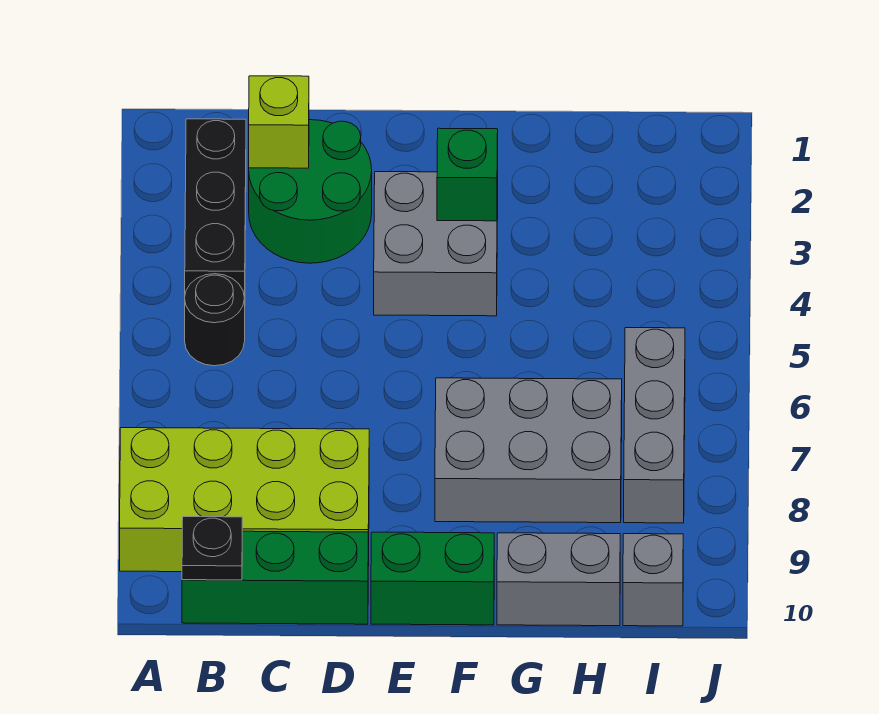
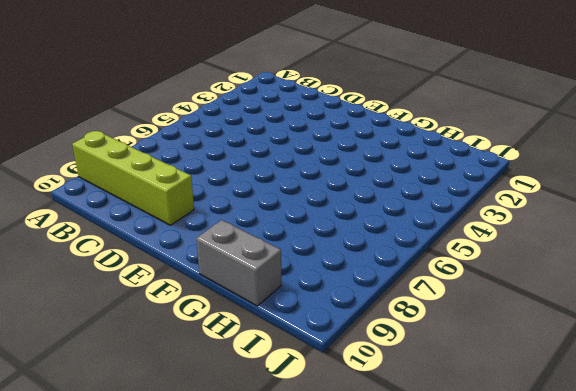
lime brick A9:D9 level 1 -> lime brick A8:D9 level 1
none -> black brick B2:B4 level 1
none -> black round brick B5 level 1
none -> green brick B10:D10 level 1

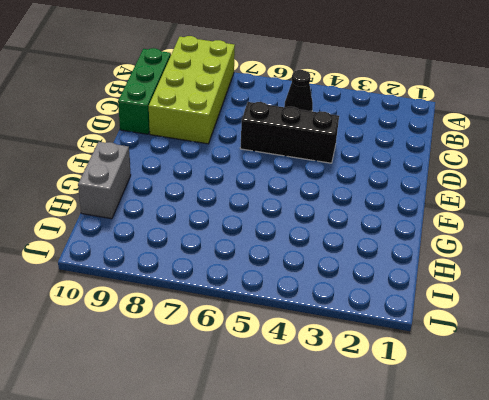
black cone B5 level 1 -> black round brick B5 level 1
black brick D4:D6 level 1 -> black brick B2:B4 level 1
none -> green round brick C2:D3 level 1
none -> grey brick E3:F4 level 1
none -> green brick E10:F10 level 1

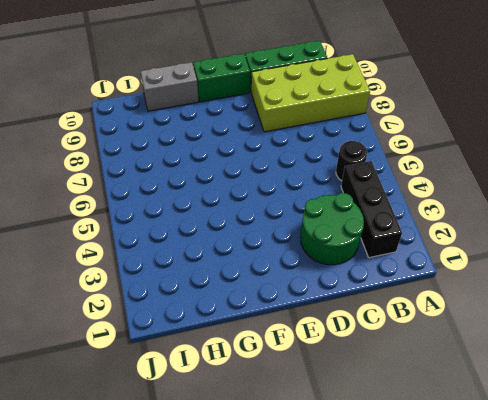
none -> grey brick E3:F4 level 1
none -> grey brick F7:H8 level 1
none -> grey brick I6:I8 level 1

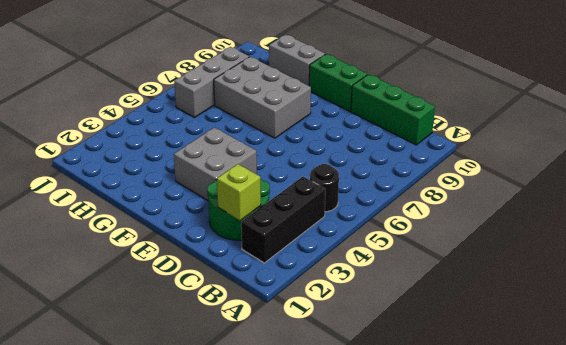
none -> lime brick A8:D9 level 1
none -> grey brick I10 level 1
none -> black plate B10 level 2

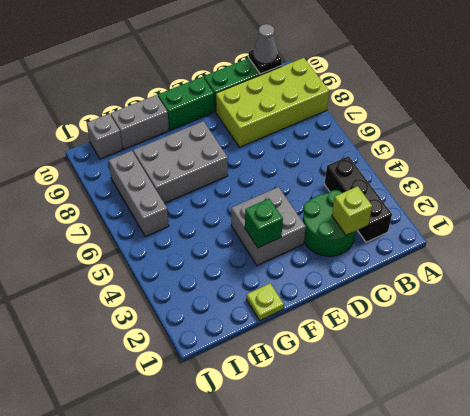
grey cone B10 level 3 -> none
lime plate G1 level 1 -> none
none -> black round brick B5 level 1

